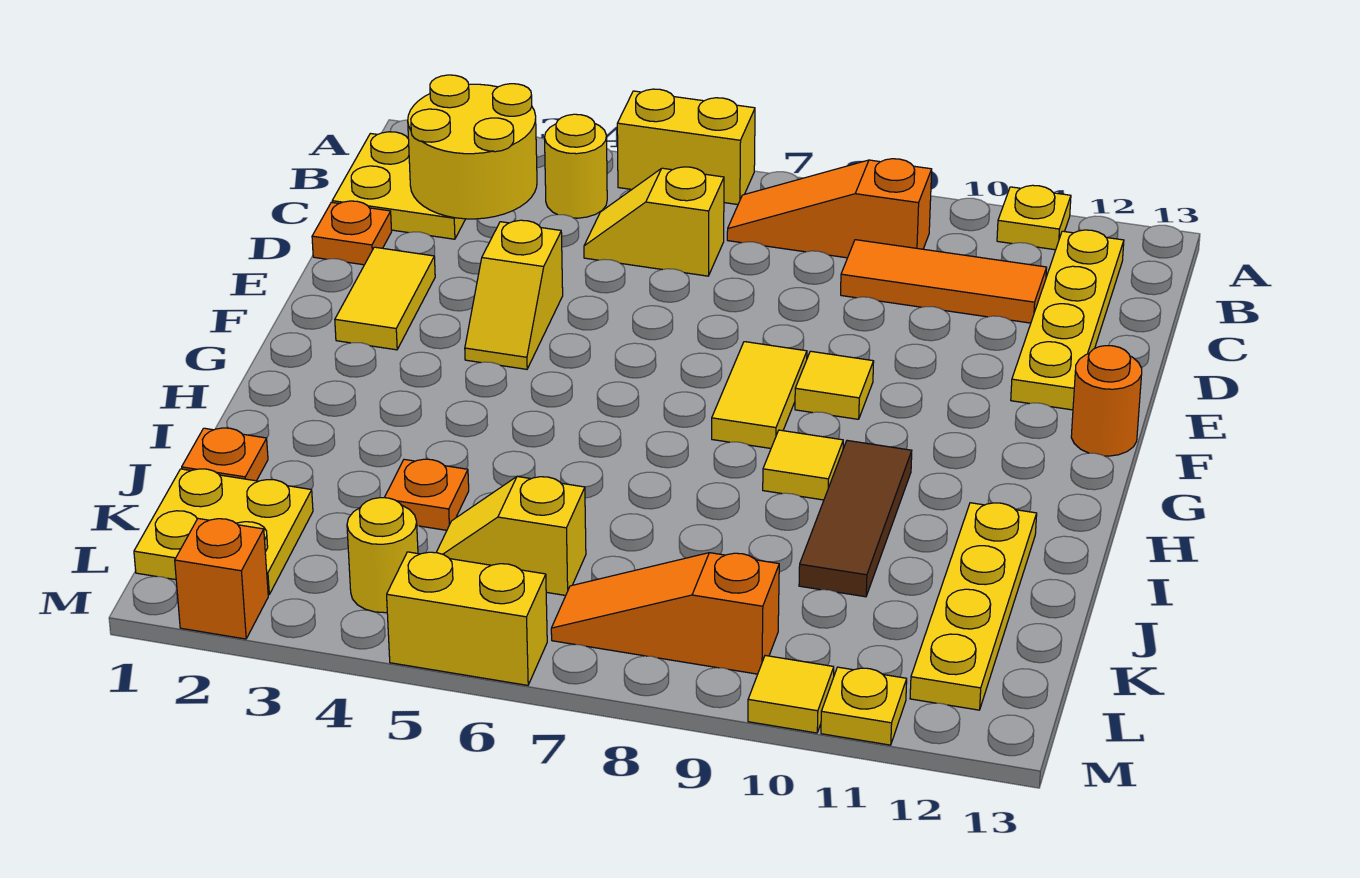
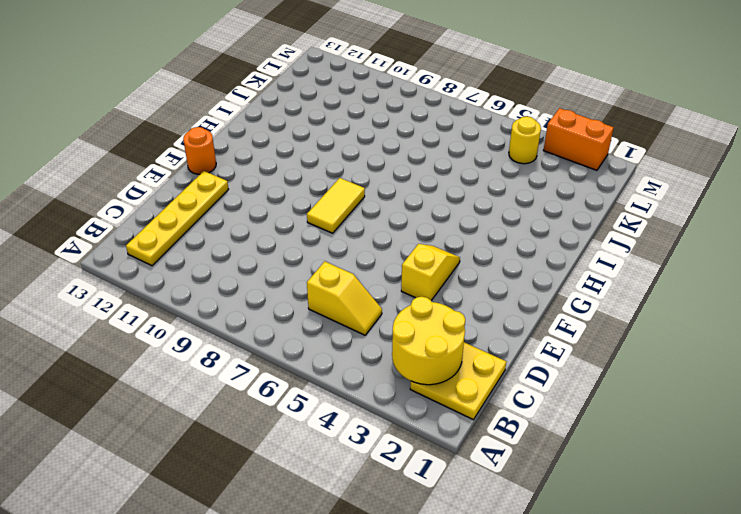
orange brick M2:M3 level 1 -> orange brick M2 level 1
none -> yellow brick A5:A6 level 1
none -> yellow plate A11 level 1
none -> yellow round brick B4 level 1

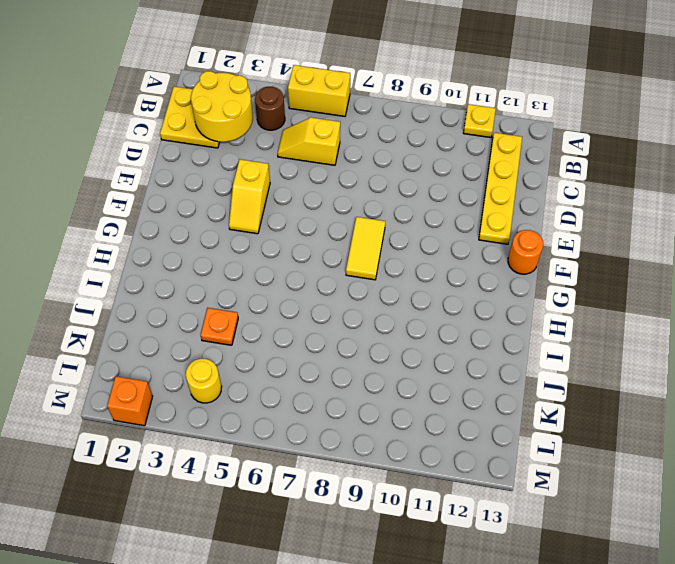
brown round brick B4 level 1 -> yellow round brick B4 level 1
none -> orange slope B7:B9 level 1 top 9
none -> orange tile C9:C11 level 1
none -> orange plate D1 level 1

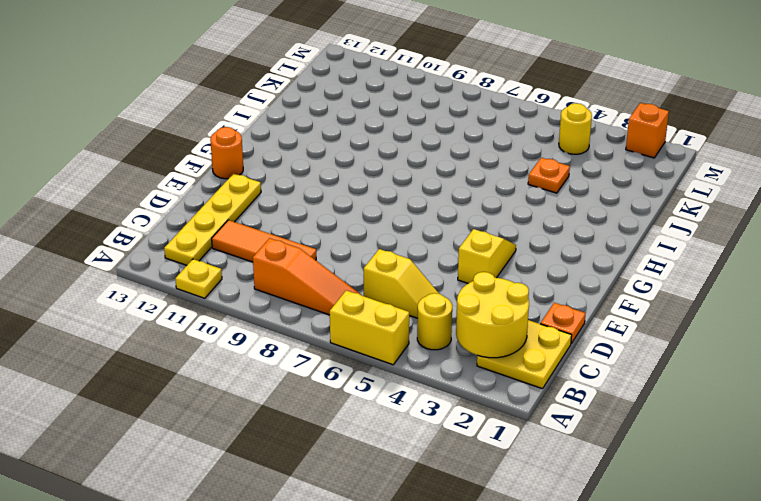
none -> yellow tile E2:F2 level 1
none -> yellow tile F8:G8 level 1
none -> yellow tile F9 level 1

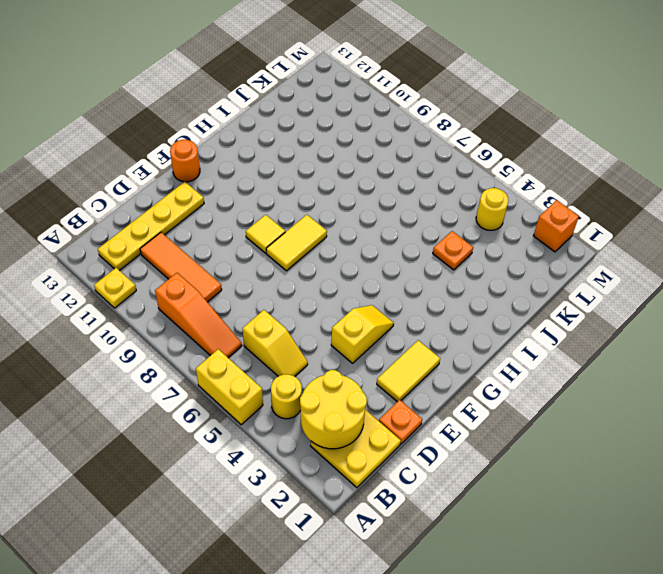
none -> yellow tile H9 level 1
none -> brown tile H10:J10 level 1
none -> yellow plate I12:L12 level 1

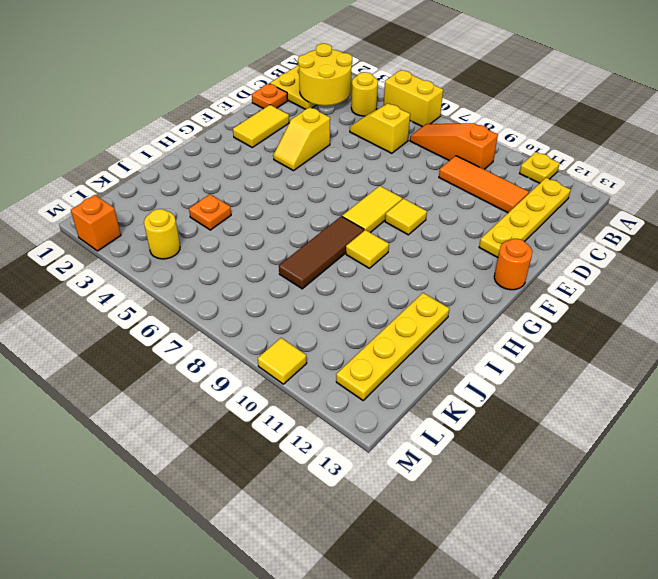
brown tile H8:J8 level 1 -> brown tile H10:J10 level 1
none -> orange plate J1 level 1
none -> yellow plate K1:L2 level 1
none -> yellow slope K5:K6 level 1 top 6

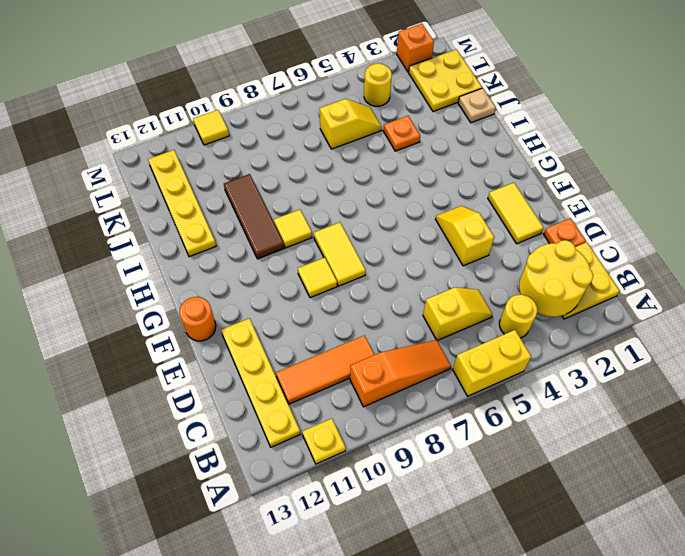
tan plate J1 level 1 -> orange plate J1 level 1
none -> orange slope L7:L9 level 1 top 9
none -> yellow brick M5:M6 level 1
none -> yellow plate M11 level 1

